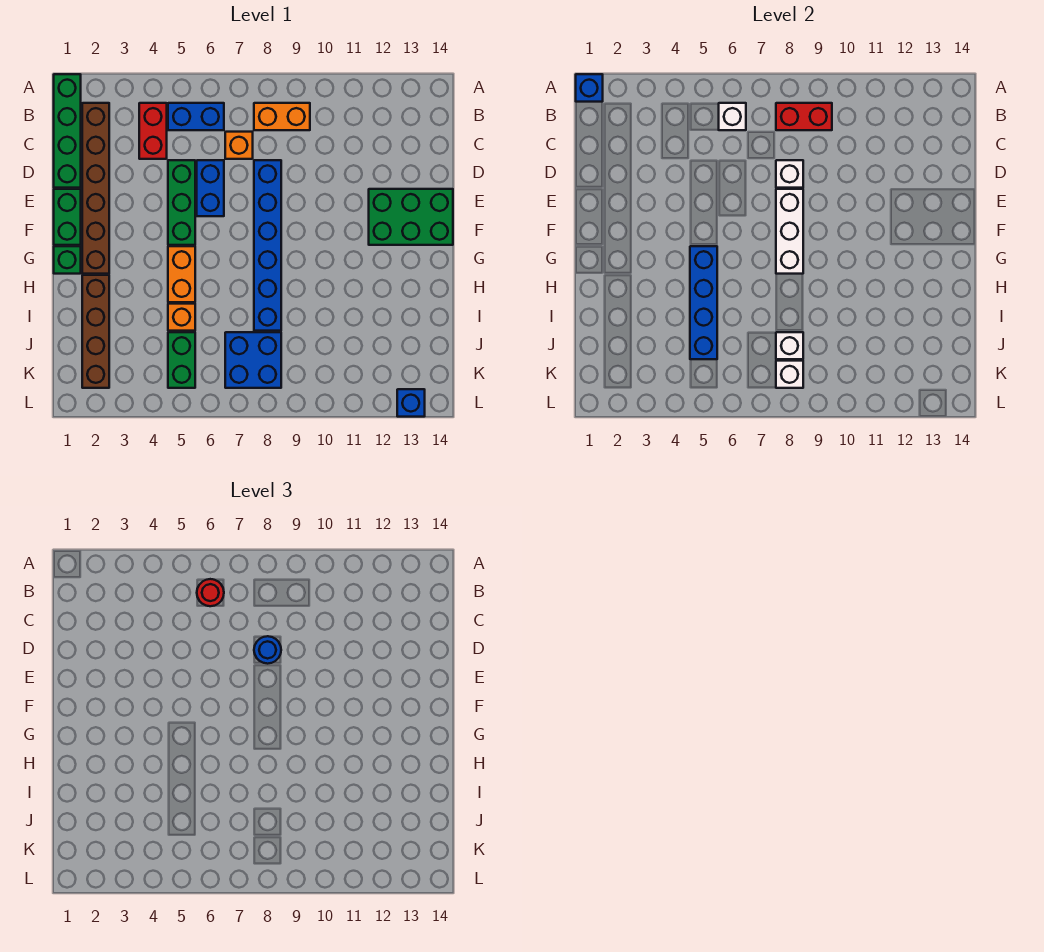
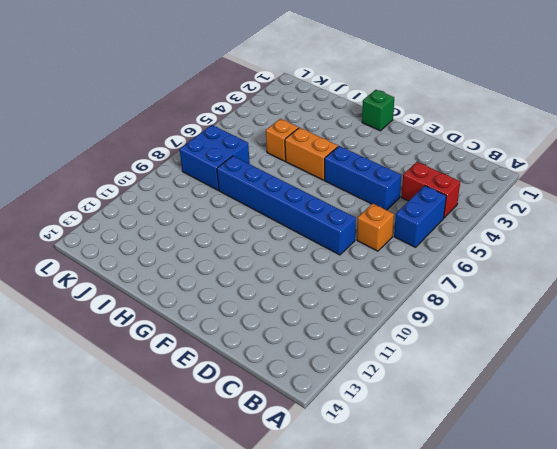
blue brick D5:F5 level 1 -> green brick D5:F5 level 1
none -> green brick A1:D1 level 1
none -> brown brick B2:G2 level 1
none -> orange brick B8:B9 level 1

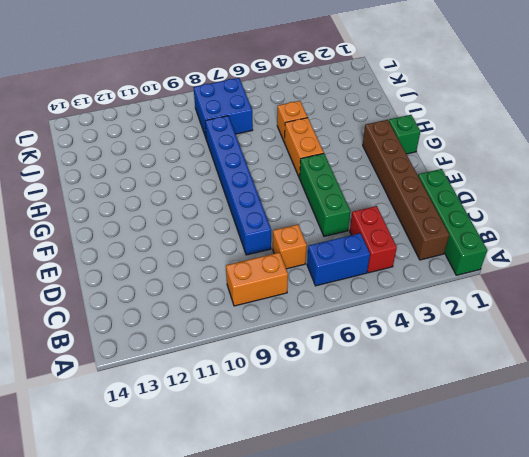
none -> blue brick D6:E6 level 1
none -> green brick E1:F1 level 1
none -> green brick E12:F14 level 1

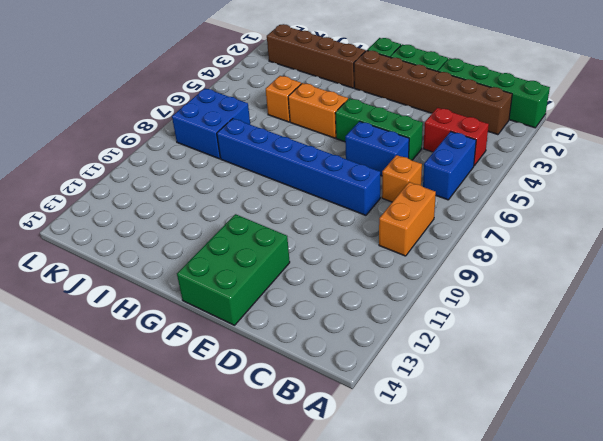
none -> green brick J5:K5 level 1
none -> blue brick L13 level 1
none -> blue brick A1 level 2

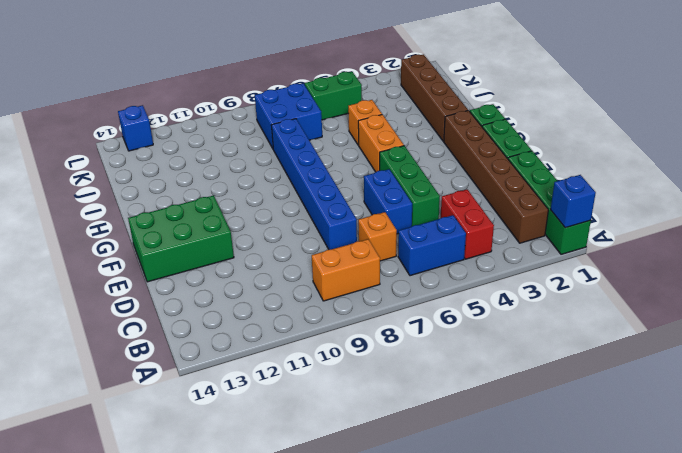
green brick K5:K6 level 1 -> green brick J5:K5 level 1
none -> white brick B6 level 2
none -> red brick B8:B9 level 2
none -> white brick D8 level 2

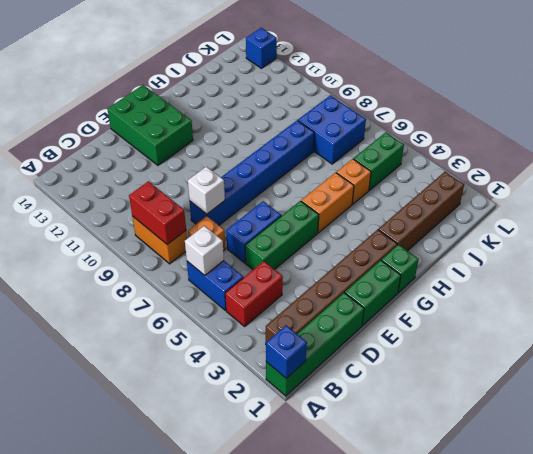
none -> white brick E8:G8 level 2
none -> blue brick G5:J5 level 2
none -> white brick J8 level 2

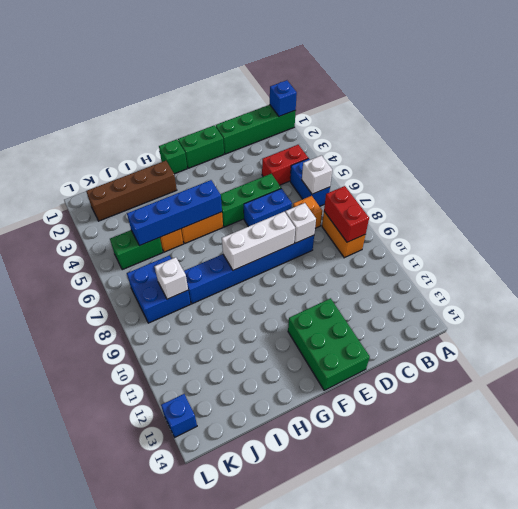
none -> brown brick B2:G2 level 1
none -> white brick K8 level 2
none -> red round brick B6 level 3

